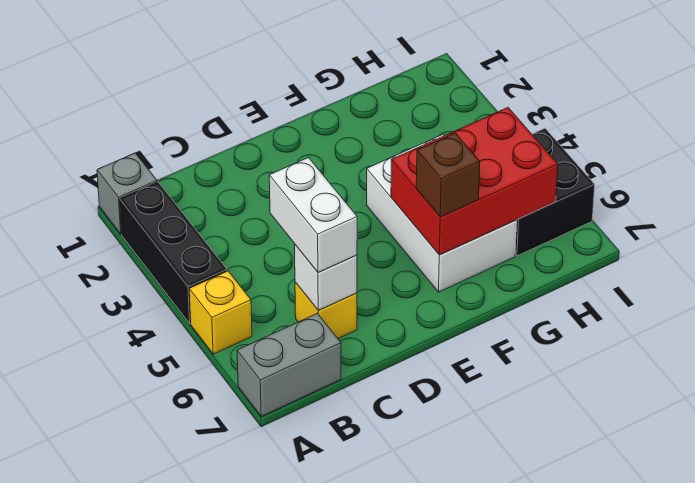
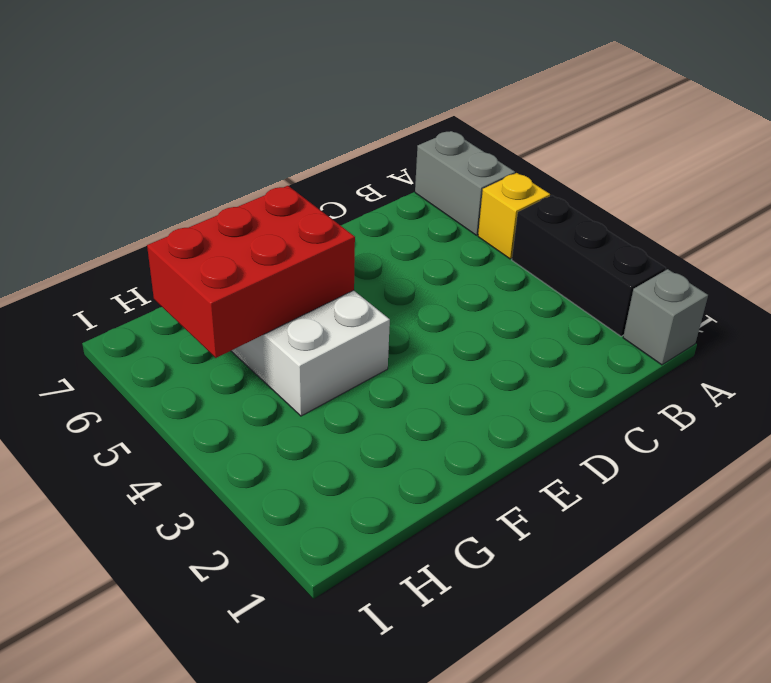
grey brick A6:A7 level 1 -> grey brick A7:B7 level 1
none -> yellow brick C6 level 1
none -> black brick H5:I6 level 1

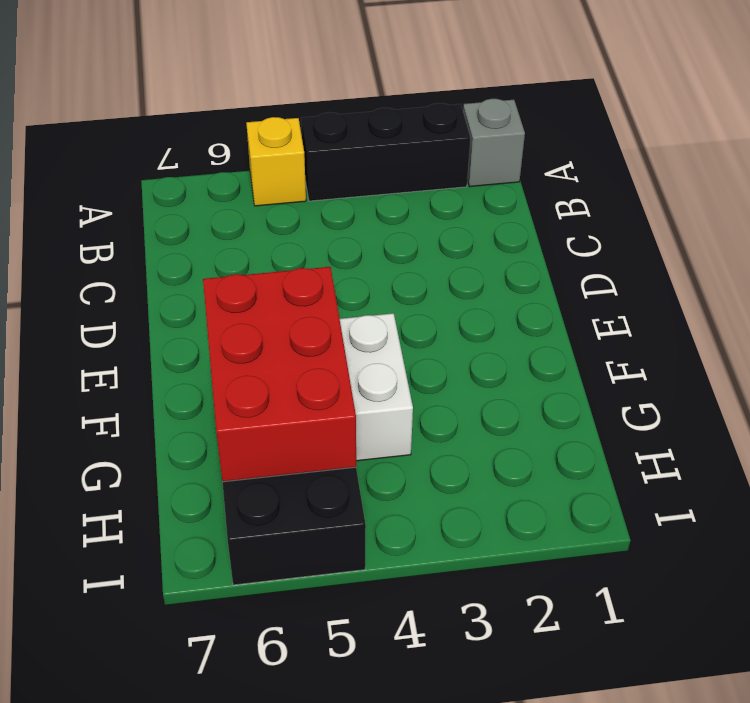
none -> grey brick A7:B7 level 1
none -> yellow brick C6 level 1

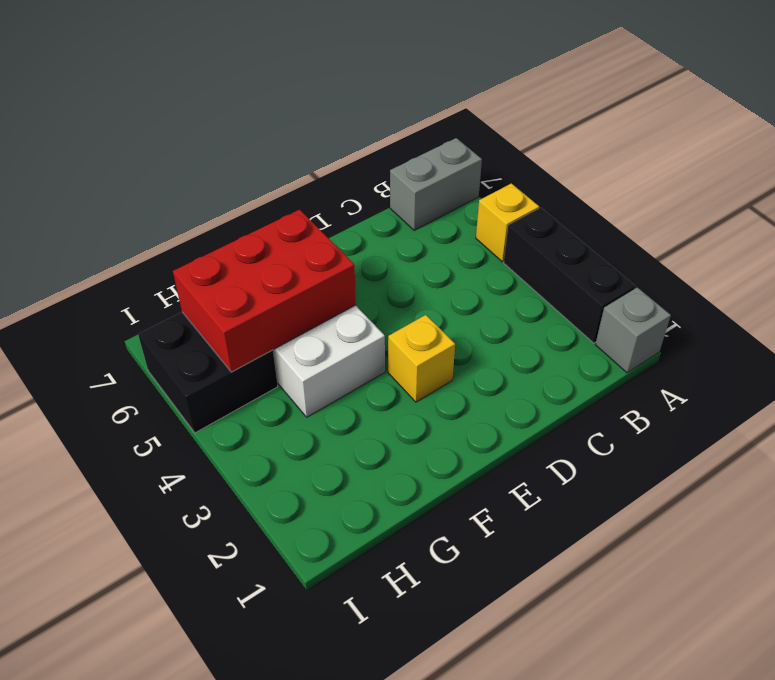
yellow brick E3 level 1 -> yellow brick C6 level 1
none -> white brick C6 level 2
none -> white brick C5:C6 level 3

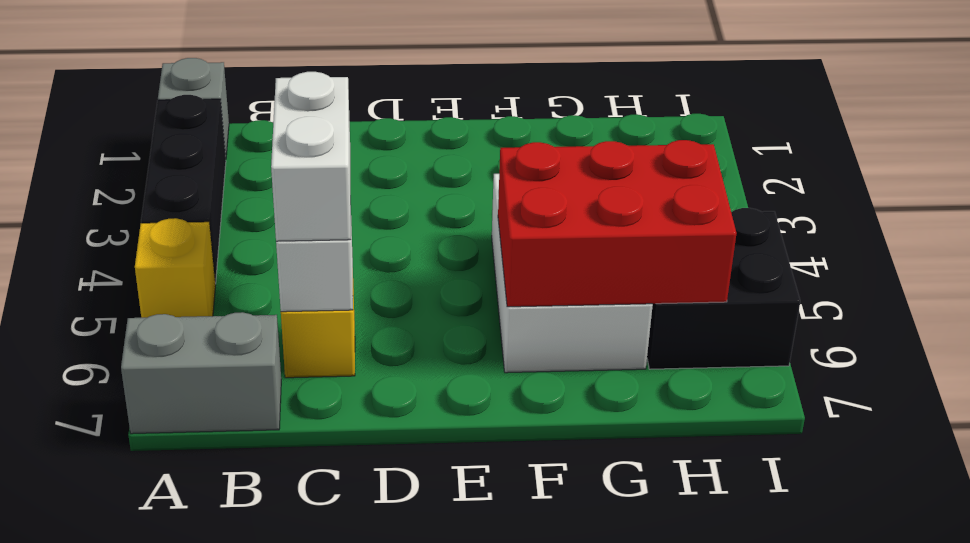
none -> brown brick F6 level 3

